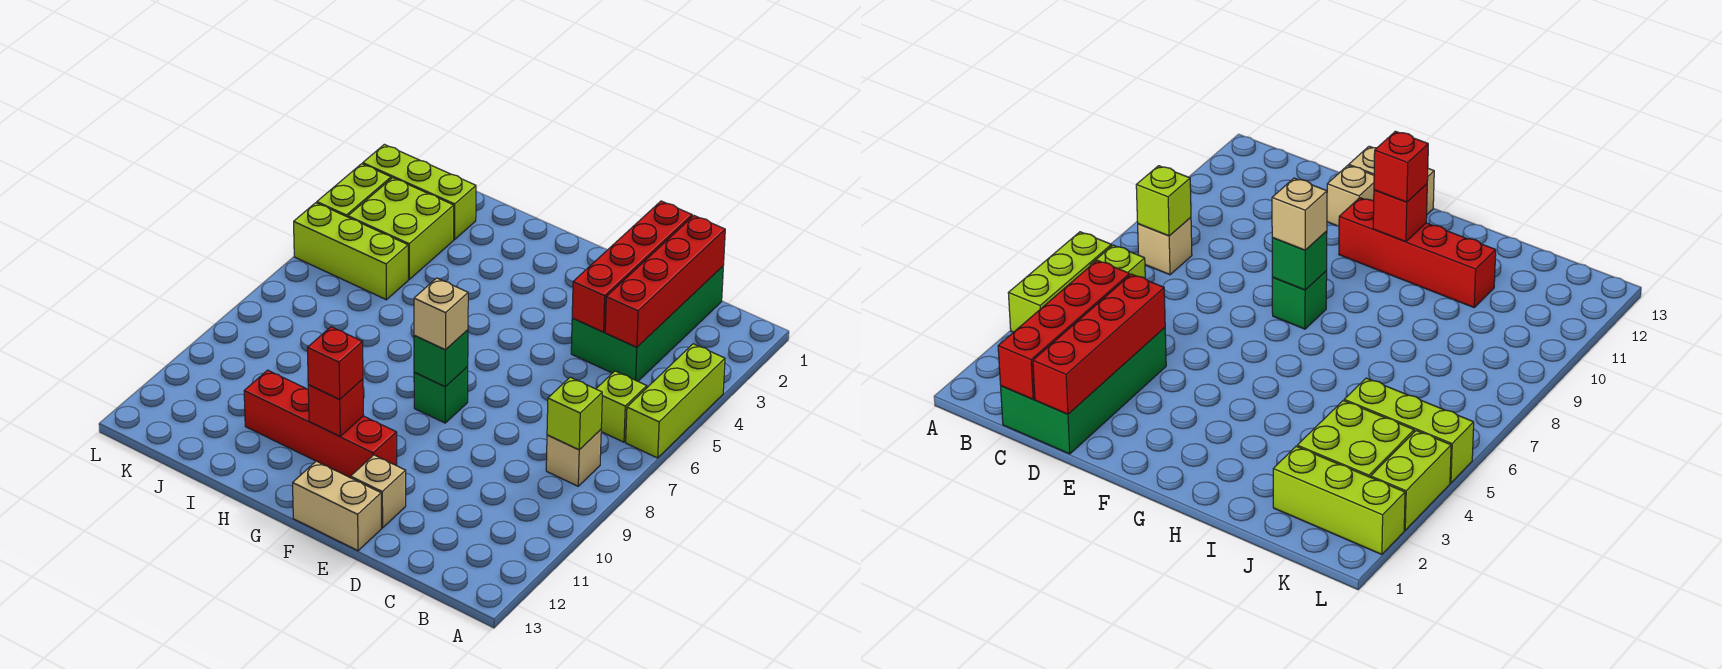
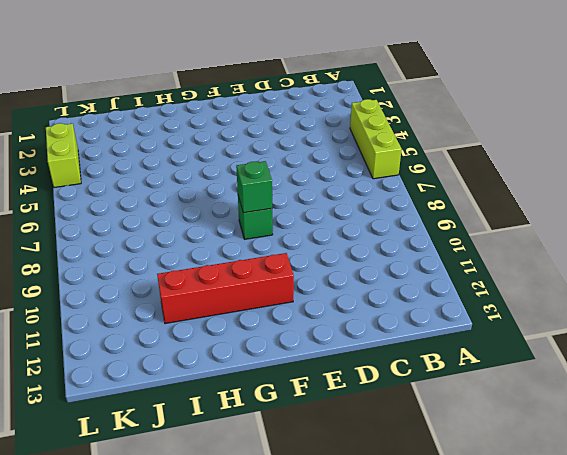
none -> lime brick B6 level 1
none -> tan brick B8 level 1
none -> green brick C1:D4 level 1

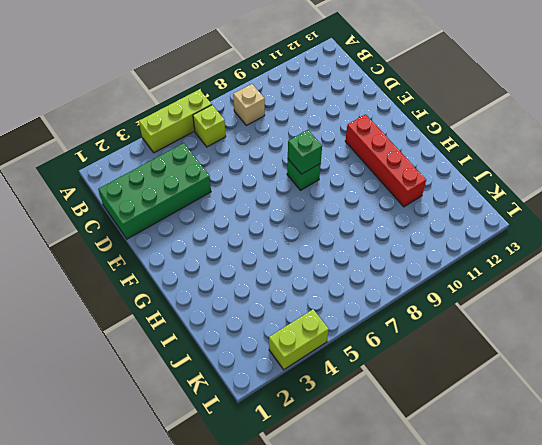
none -> tan brick E12 level 1
none -> tan brick E13:F13 level 1
none -> lime brick J2:L2 level 1

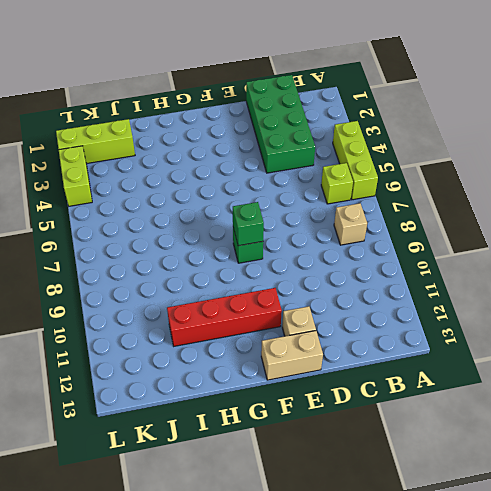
none -> lime brick J3:K4 level 1
none -> lime brick J5:L5 level 1
none -> lime brick B8 level 2

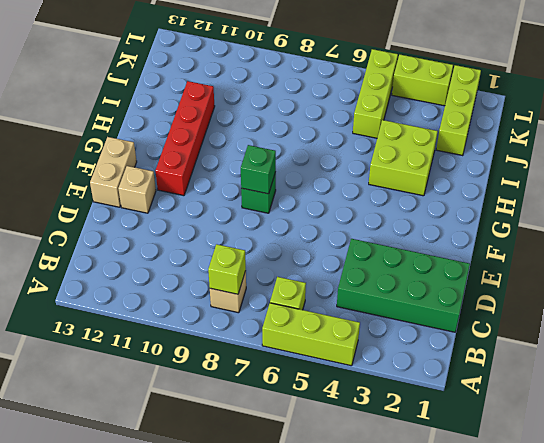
lime brick H3:I4 level 1 -> lime brick J3:K4 level 1
none -> red brick C1:C4 level 2
none -> red brick D1:D4 level 2
none -> red brick G11 level 2

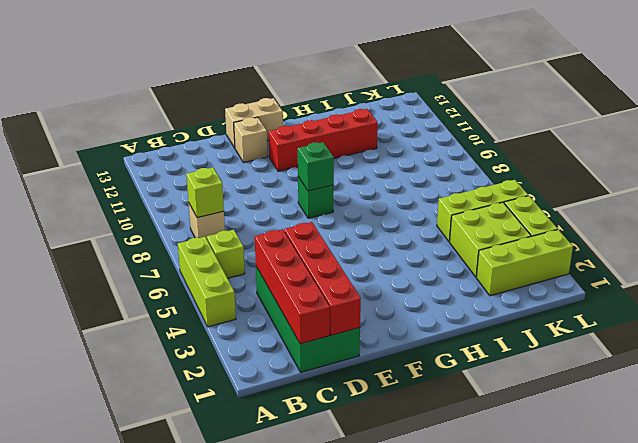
none -> red brick G11 level 2
none -> tan brick F8 level 3
none -> red brick G11 level 3

